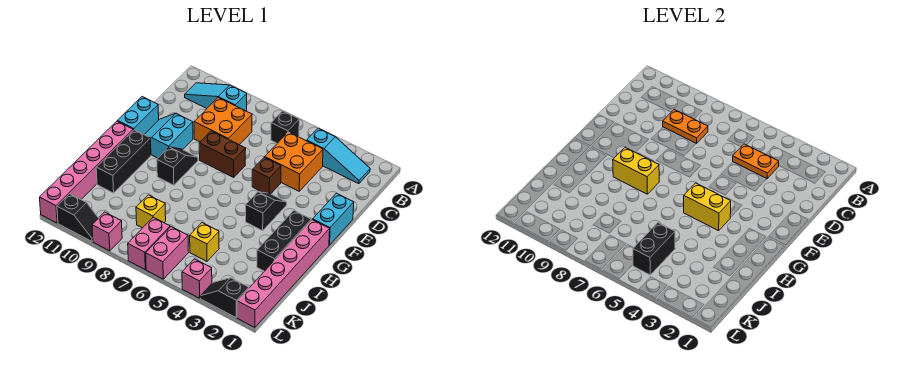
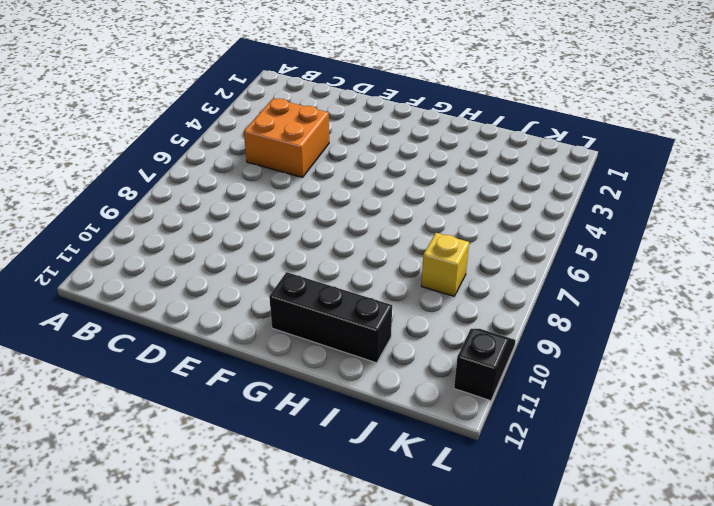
none -> cyan slope B2:B4 level 1 top 4
none -> black brick B6 level 1
none -> cyan slope B9:B11 level 1 top 9

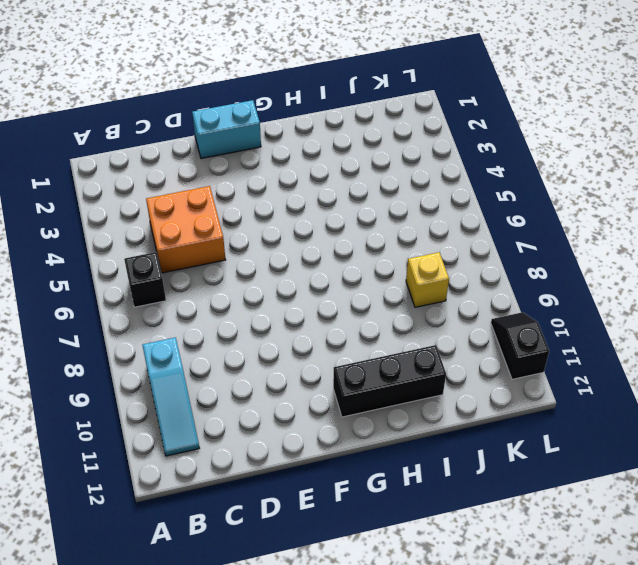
none -> cyan slope B2:B4 level 1 top 4
none -> orange brick C8:D9 level 1
none -> brown brick E5 level 1

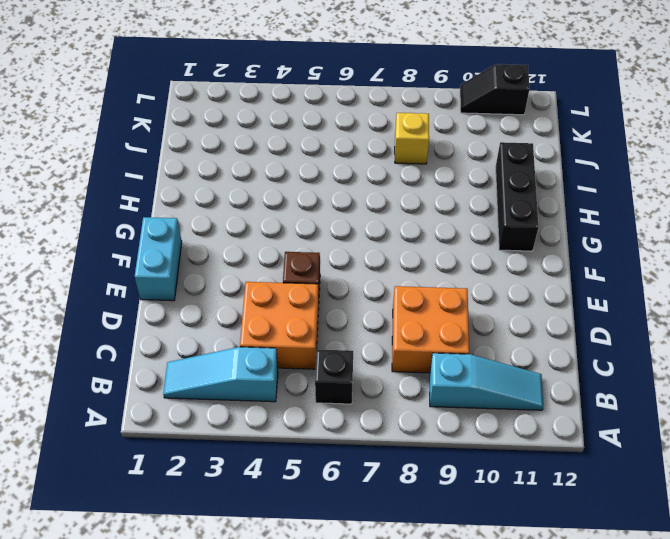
none -> brown brick E7:E8 level 1
none -> cyan slope E10:F11 level 1 top 10
none -> cyan brick E12:F12 level 1

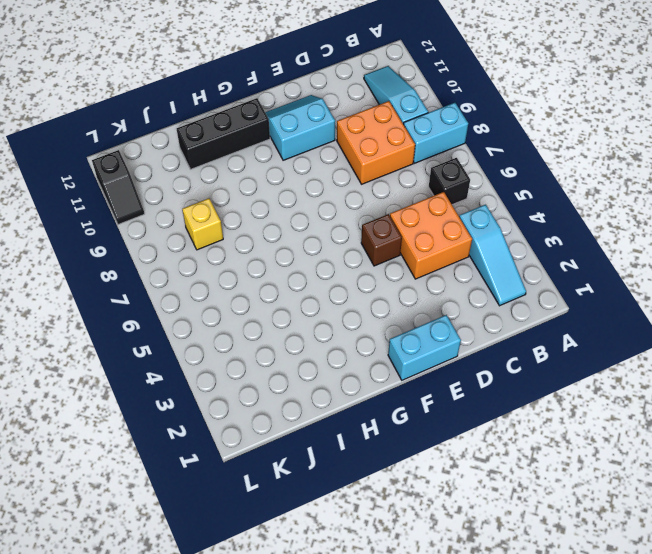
cyan brick A8:B8 level 1 -> cyan brick E12:F12 level 1
none -> brown brick E7:E8 level 1
none -> black slope F4:G4 level 1 top G
none -> black slope F9:G9 level 1 top G

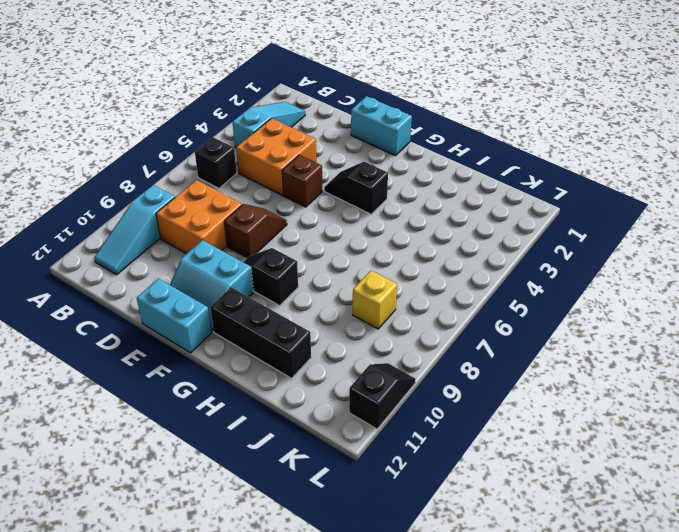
brown slope E7:E8 level 1 top 8 -> brown brick E7:E8 level 1
none -> pink brick G1:L1 level 1
none -> black brick G2:I2 level 1
none -> pink brick G12:L12 level 1

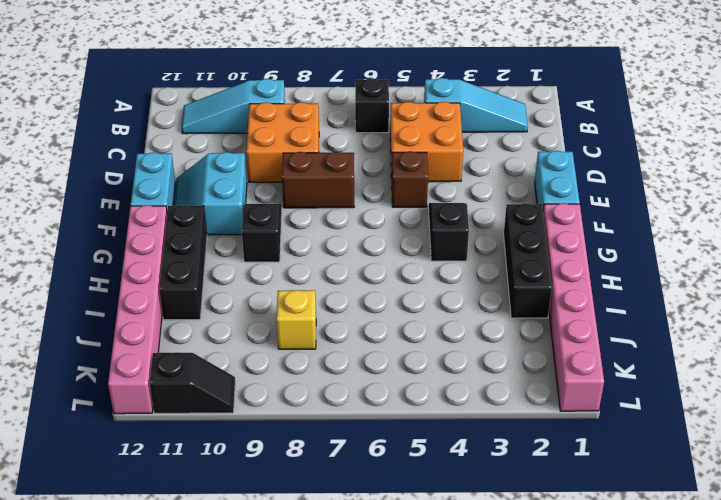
none -> yellow brick J5 level 1
none -> pink brick K6:L6 level 1
none -> pink brick K7:L7 level 1

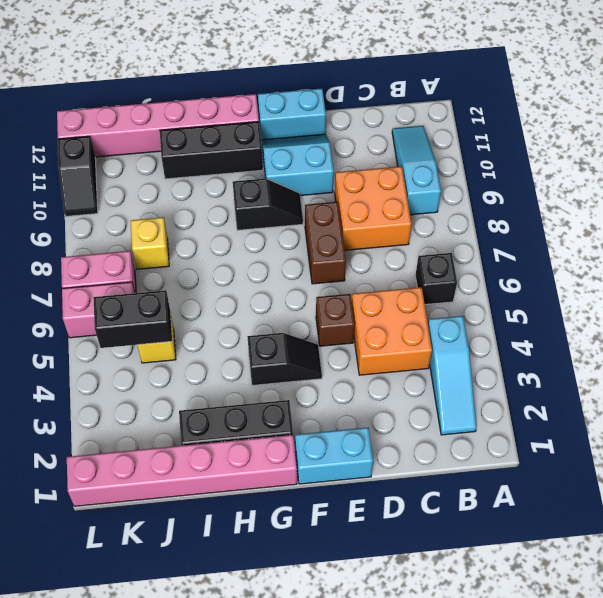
none -> black slope L2:L3 level 1 top 2
none -> pink brick L4 level 1
none -> pink brick L9 level 1

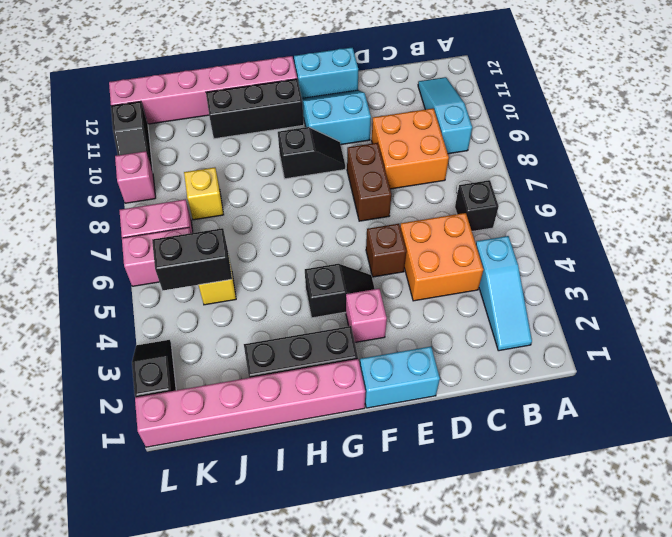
pink brick F3 level 1 -> pink brick L4 level 1
none -> orange plate C4:C5 level 2
none -> orange plate C8:C9 level 2
none -> yellow brick G4:G5 level 2

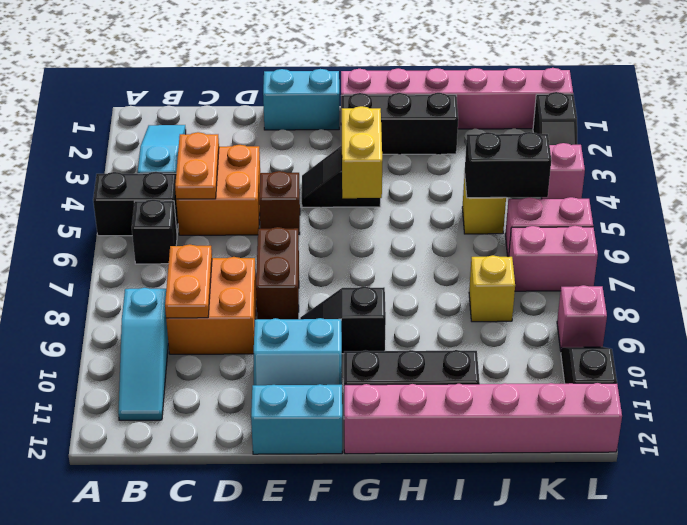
black brick A5:B5 level 1 -> none
none -> yellow brick G8:G9 level 2

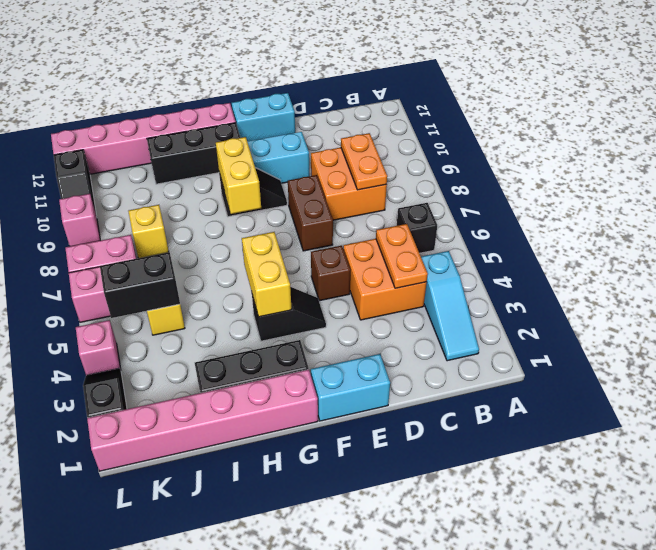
none -> cyan slope B9:B11 level 1 top 9

